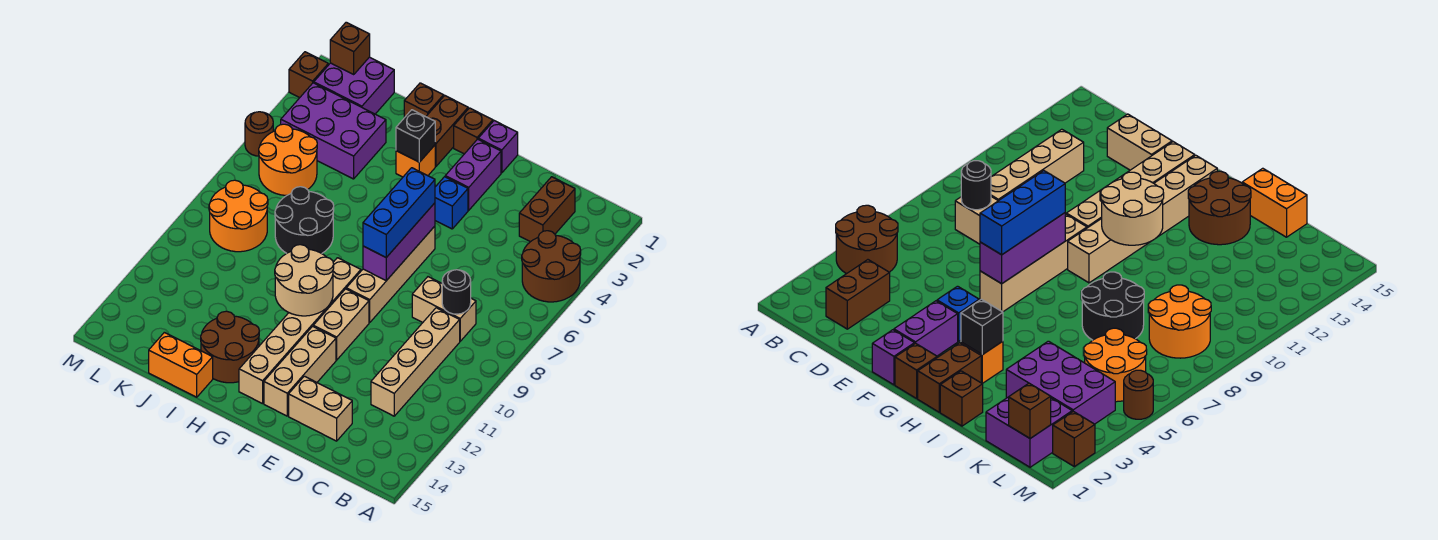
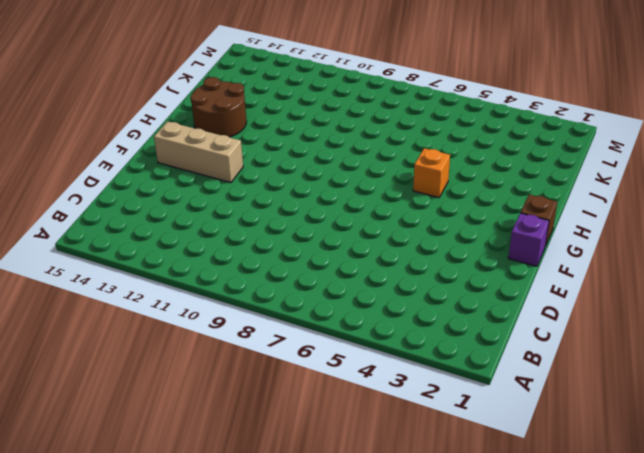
orange brick H5 level 1 -> orange brick H3 level 1
none -> brown round brick A4:B5 level 1
none -> brown brick C2:C3 level 1
none -> tan brick C8:D8 level 1
none -> tan brick C9:C12 level 1

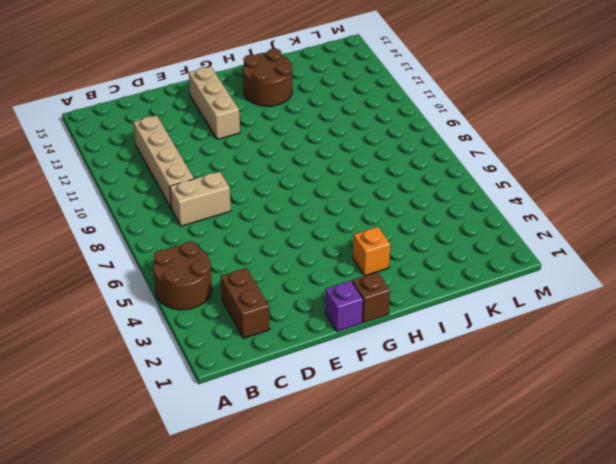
none -> tan brick D14:E14 level 1
none -> purple brick F2:F3 level 1
none -> blue brick F4 level 1
none -> tan brick F6:F9 level 1

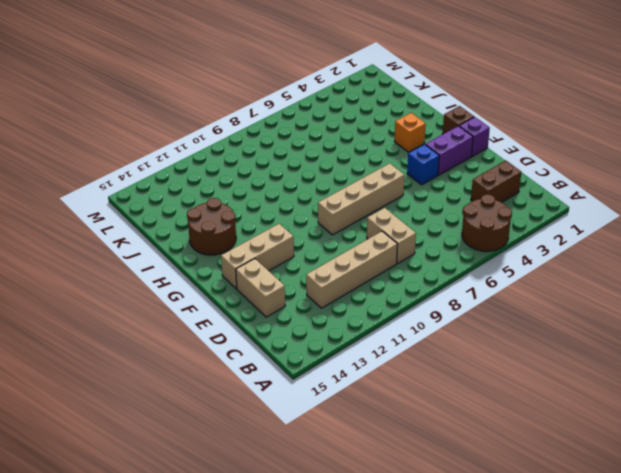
none -> tan brick F10:F11 level 1
none -> tan brick G9:G14 level 1
none -> brown brick H1:H2 level 1
none -> brown brick I1 level 1

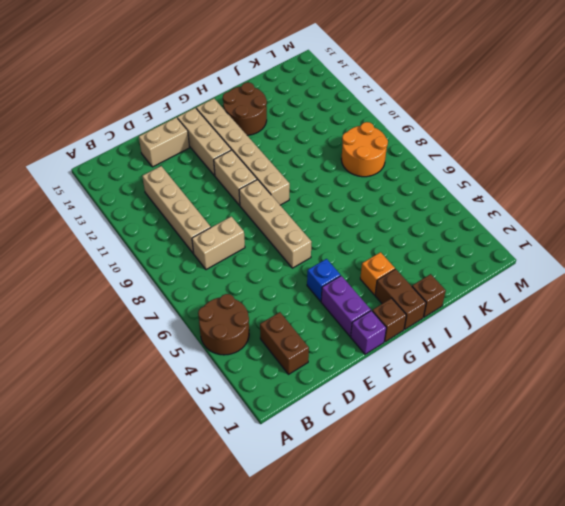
none -> black round brick I7:J8 level 1
none -> orange brick I15:J15 level 1
none -> purple brick J3:L4 level 1
none -> purple brick K1:L2 level 1

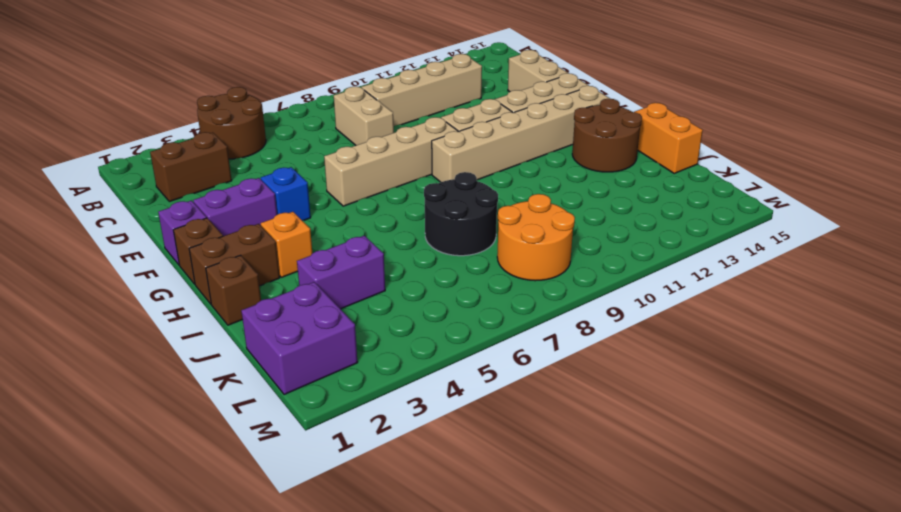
purple brick J3:J4 level 1 -> purple brick J3:L4 level 1
none -> orange round brick K5:L6 level 1
none -> brown brick M2 level 1
none -> brown round brick M5 level 1
none -> black round brick C8 level 2

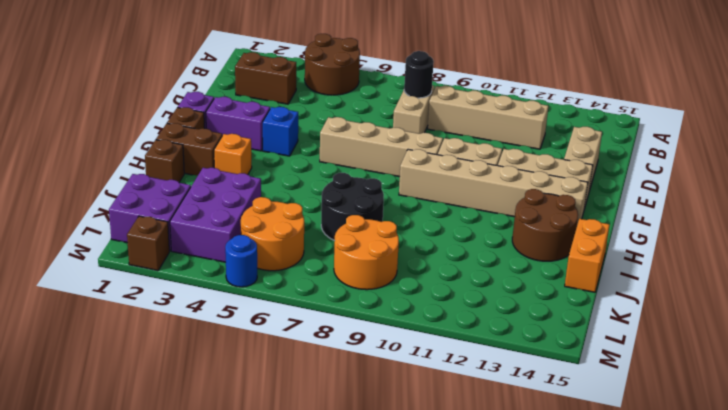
blue round brick M5 level 1 -> brown round brick M5 level 1
none -> purple brick F6:F8 level 2
none -> tan round brick G10:H11 level 2
none -> black brick H3 level 2
none -> brown brick L1 level 2

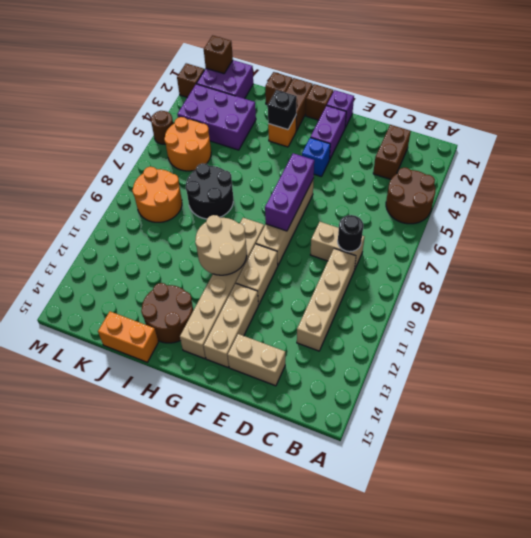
none -> blue brick F6:F8 level 3

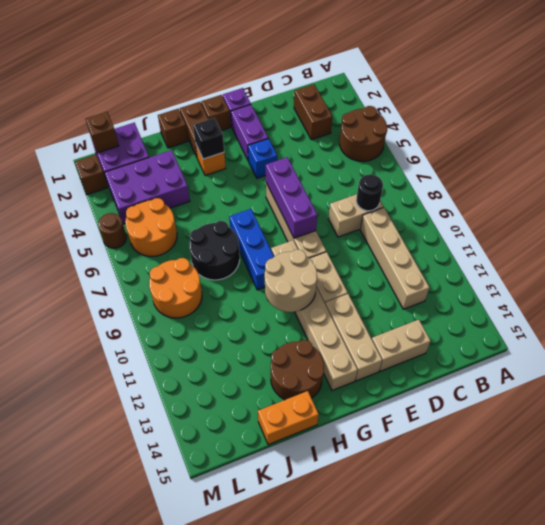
blue brick H7:H9 level 1 -> blue brick F6:F8 level 3

